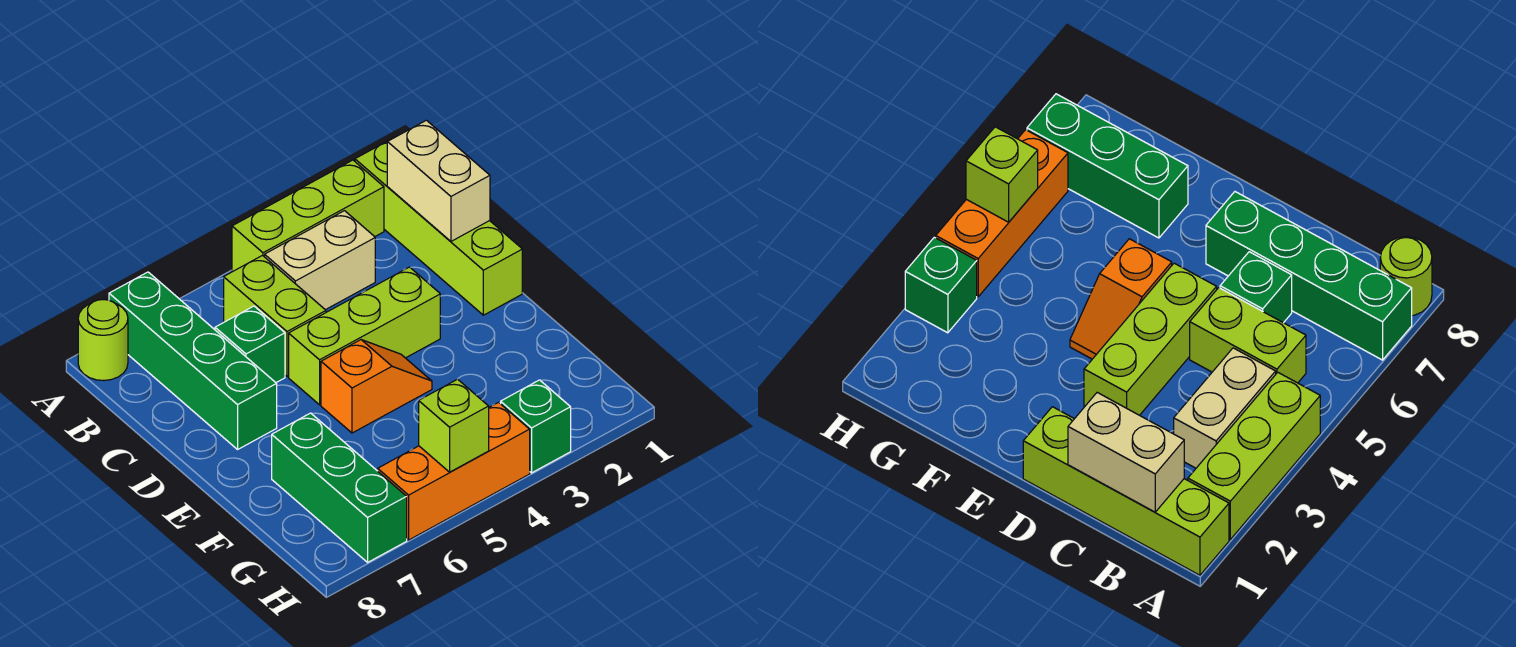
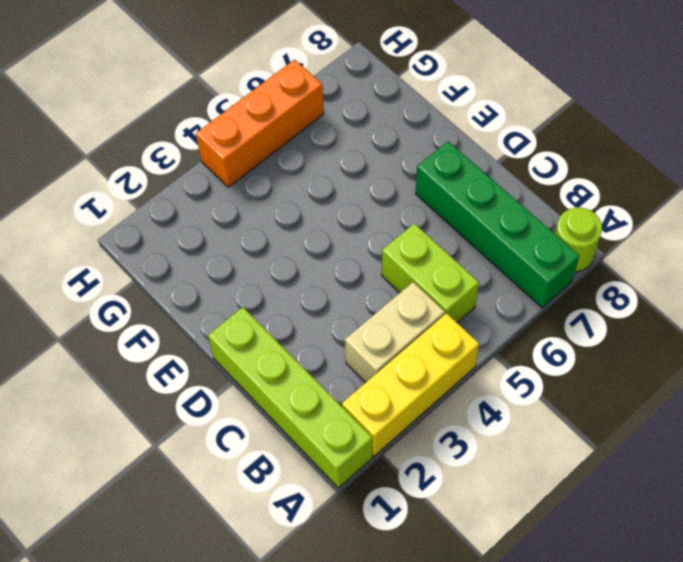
yellow brick A2:A4 level 1 -> lime brick A2:A4 level 1
none -> green brick C6 level 1
none -> lime brick D3:D5 level 1
none -> orange slope E4:E5 level 1 top 5

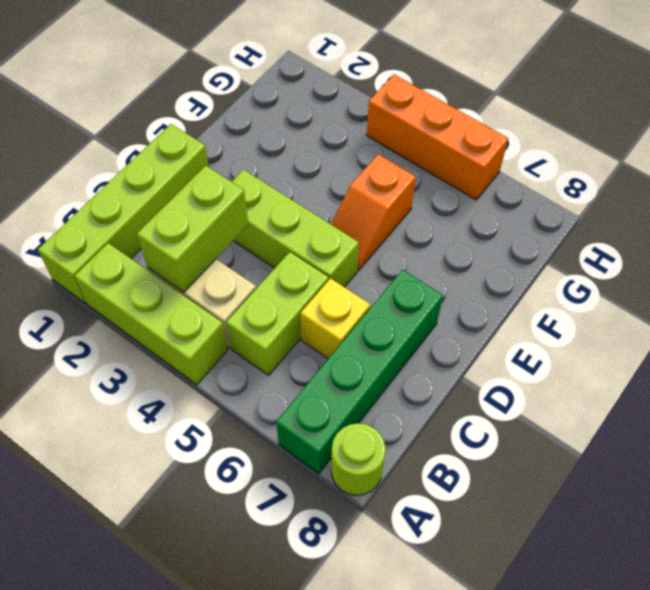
lime brick B3:C3 level 2 -> none
yellow brick C6 level 1 -> green brick C6 level 1
orange slope E5:F5 level 1 top F -> orange slope E4:E5 level 1 top 5
none -> green brick F7:H7 level 1
none -> green brick H3 level 1
none -> tan brick B1:C1 level 2

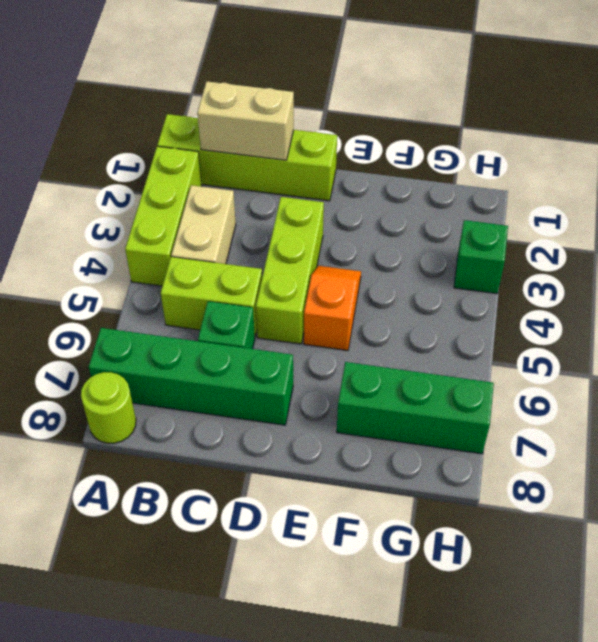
none -> orange brick H4:H6 level 1
none -> lime brick H5 level 2

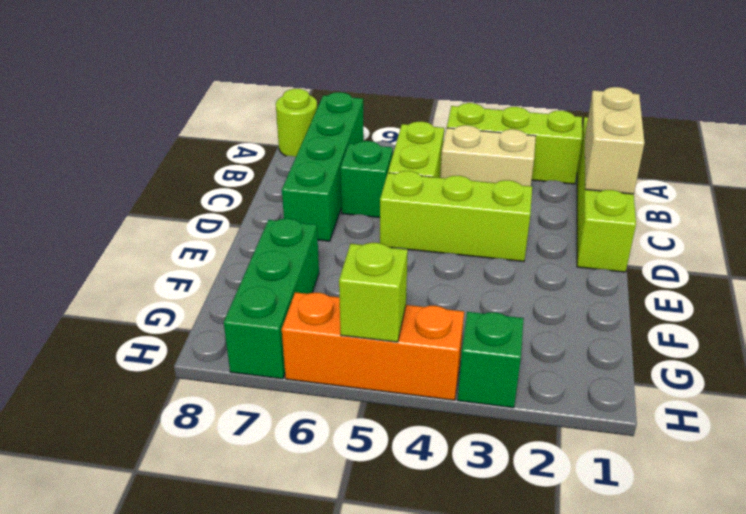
none -> orange slope E4:E5 level 1 top 5

